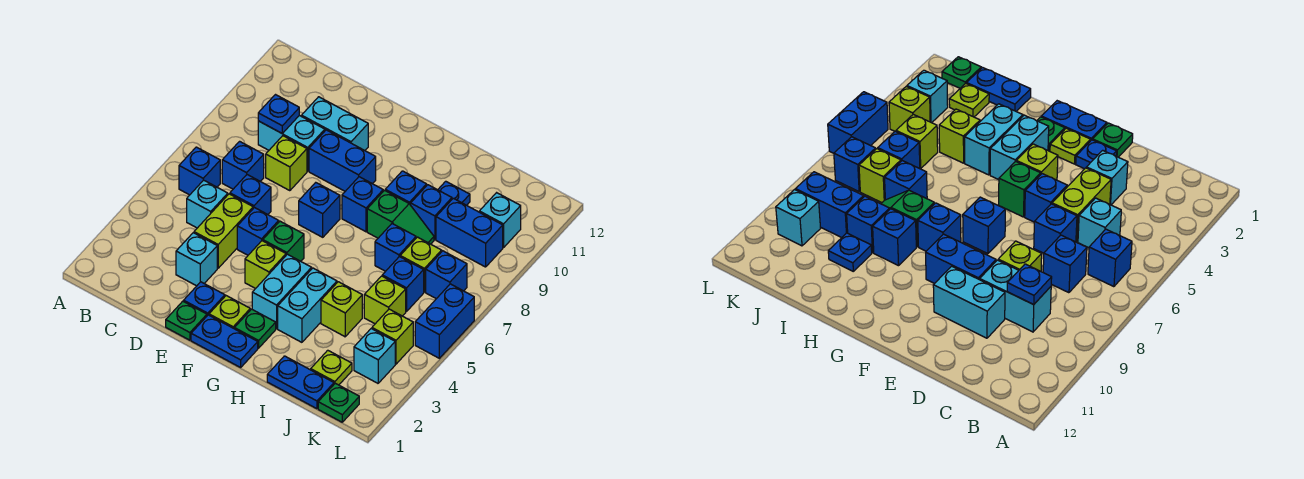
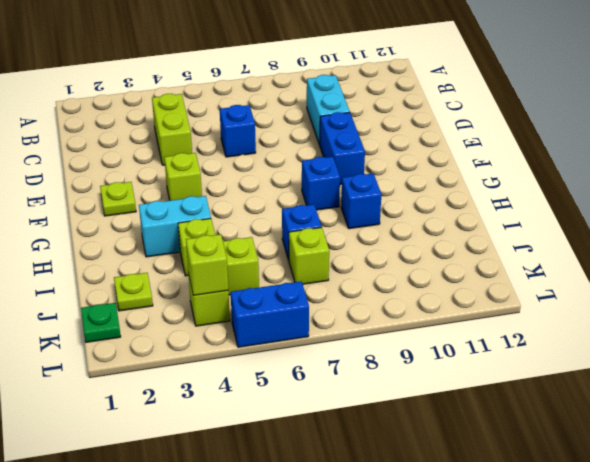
lime brick C4:D4 level 1 -> lime brick D4:D5 level 1
lime brick K4 level 2 -> lime brick D8 level 1
none -> blue brick B6 level 1
none -> cyan brick C5 level 1
none -> blue brick C7 level 1
none -> cyan brick D3 level 1

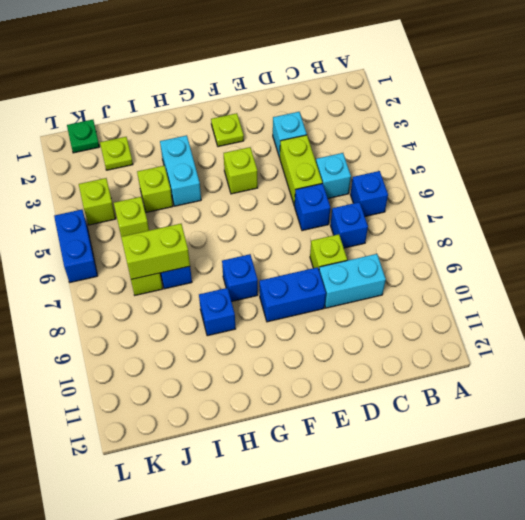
lime brick I7:J7 level 2 -> none
none -> cyan brick D10:E10 level 1
none -> green plate E1 level 1
none -> blue plate E2 level 1
none -> blue brick E5 level 1

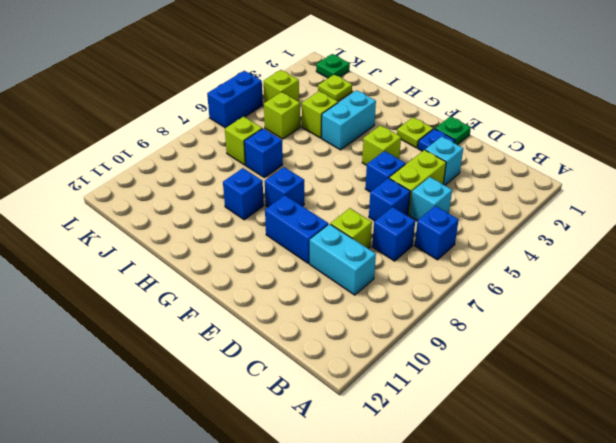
none -> cyan brick D10:E10 level 1
none -> blue plate F1:G1 level 1
none -> green brick F5 level 1
none -> blue brick F7 level 1

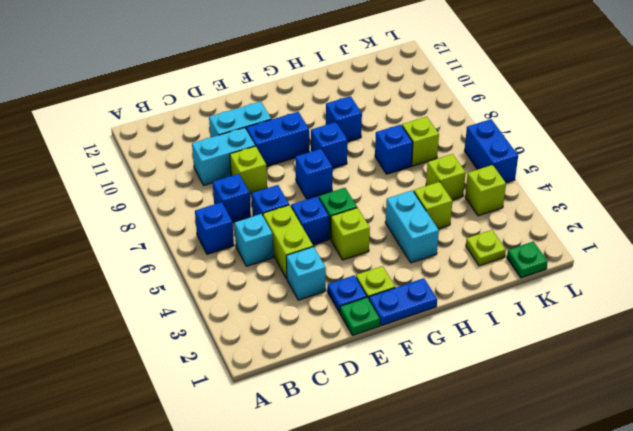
none -> green plate G2 level 1
none -> cyan brick G3:G4 level 1
none -> green slope H8:I8 level 1 top H
none -> blue plate I1:J1 level 1

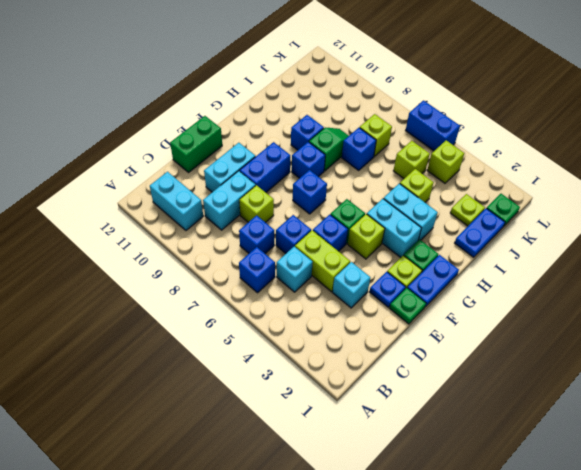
cyan brick B10:B11 level 1 -> none
green brick D12:E12 level 1 -> none
none -> blue brick I9 level 1
none -> blue plate I10 level 1
none -> blue brick J6 level 1
none -> blue brick J9:K9 level 1

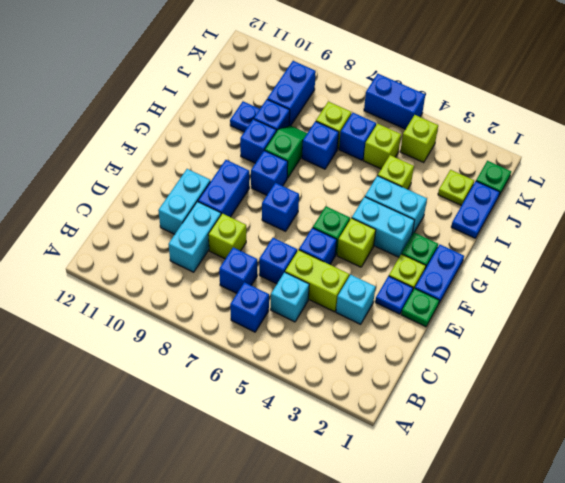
none -> cyan brick K3 level 1
none -> blue brick K7 level 1
none -> cyan brick K10 level 1
none -> blue plate C9 level 2

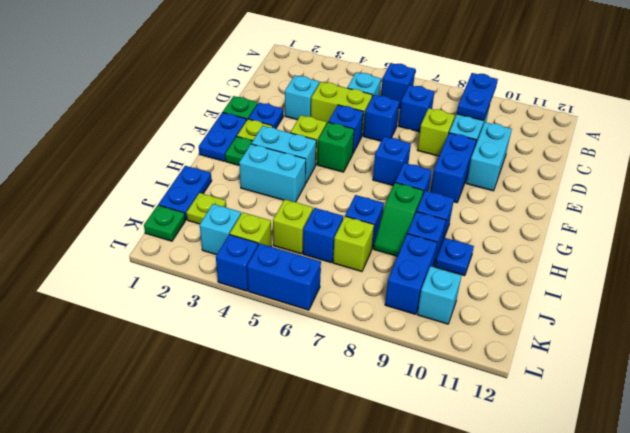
blue plate B9:C9 level 2 -> blue plate C9 level 2
blue brick L4 level 1 -> blue brick K7 level 1
none -> lime brick I4 level 1

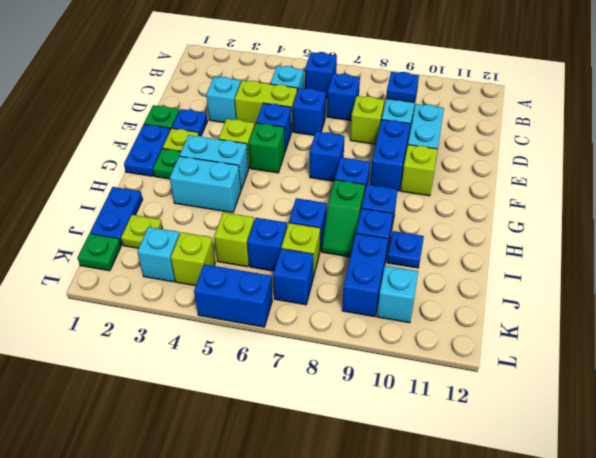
lime brick F10 level 1 -> lime brick I4 level 1

